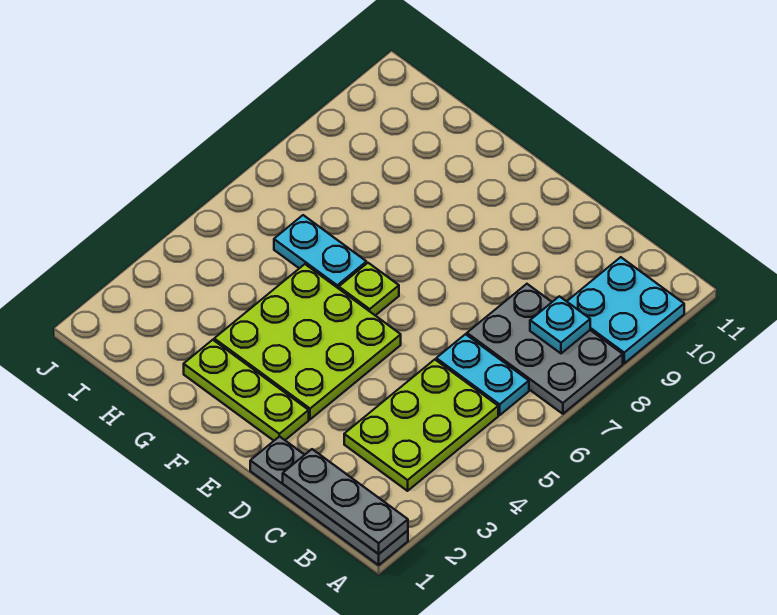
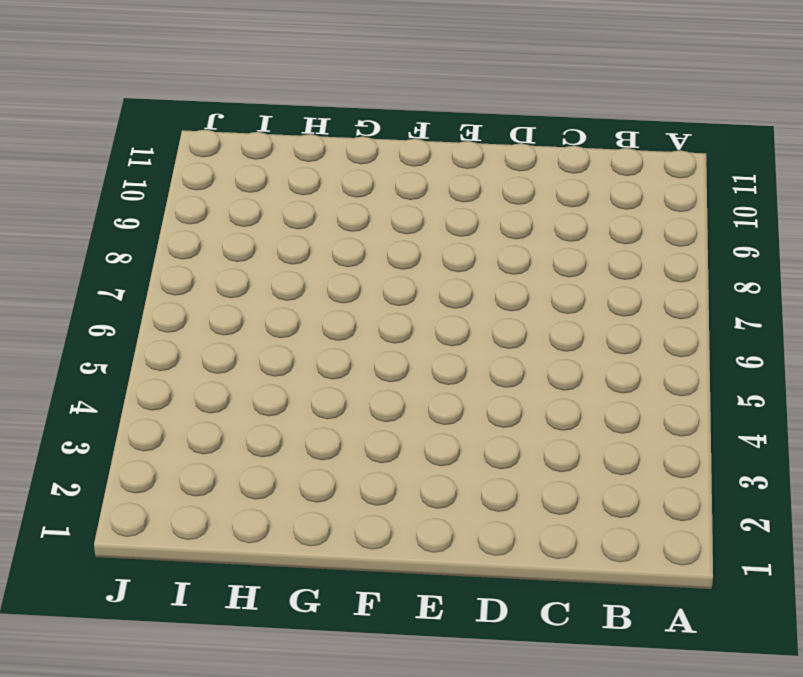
none -> grey plate A1:D1 level 1
none -> grey plate A7:C8 level 1

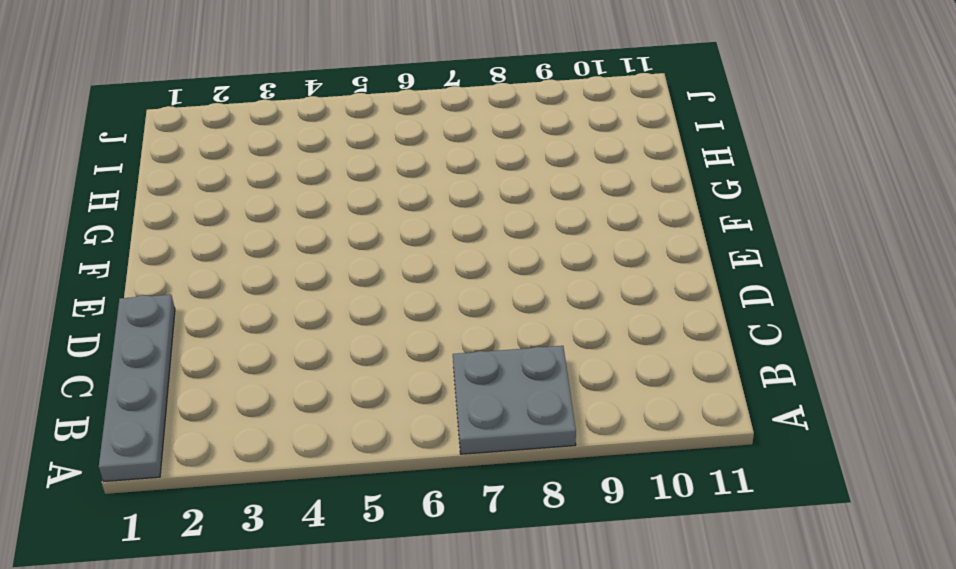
grey plate A7:B8 level 1 -> grey plate A7:C8 level 1
none -> cyan plate A9:B10 level 1
none -> lime plate B3:C5 level 1

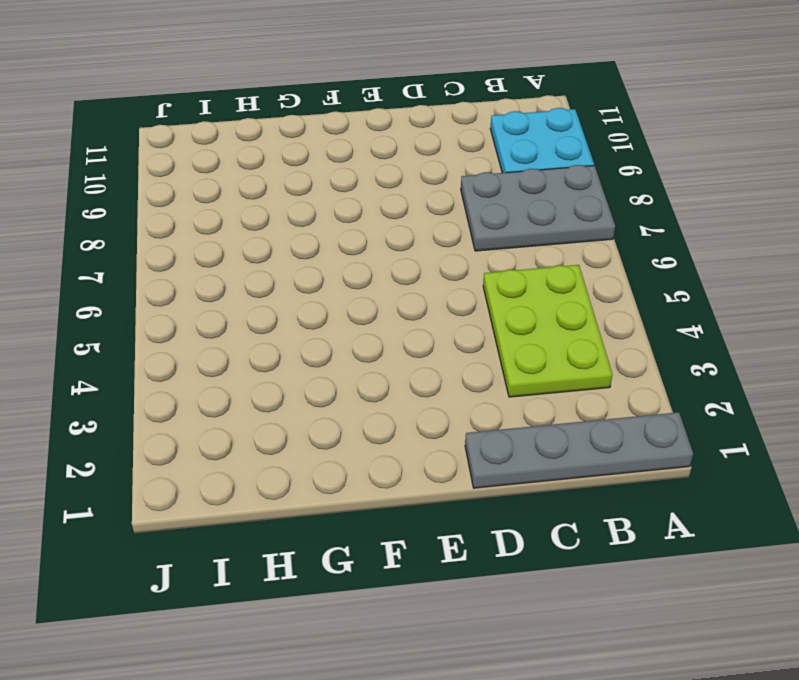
none -> cyan plate B6:C6 level 1
none -> lime plate E2:G2 level 1

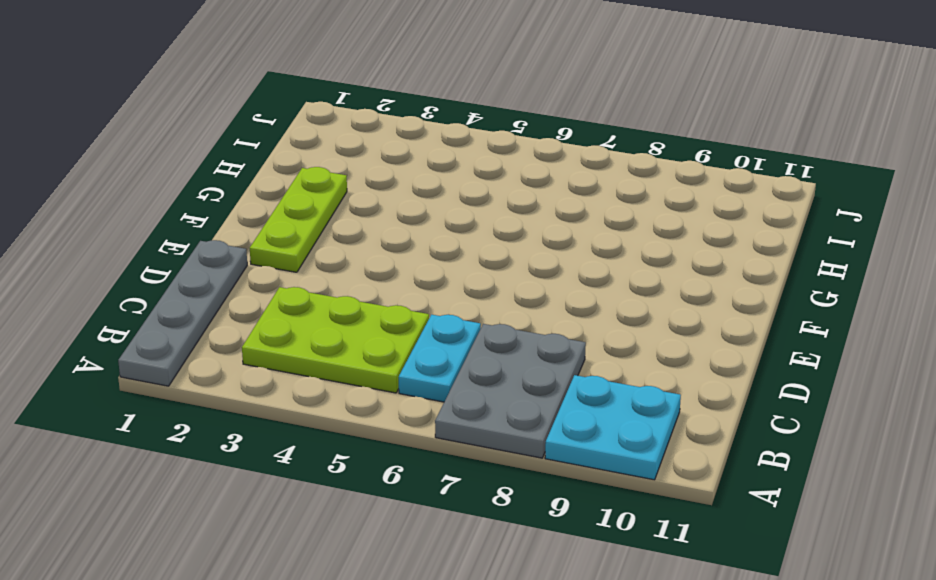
none -> lime plate E3:G5 level 1
none -> lime plate F6 level 1

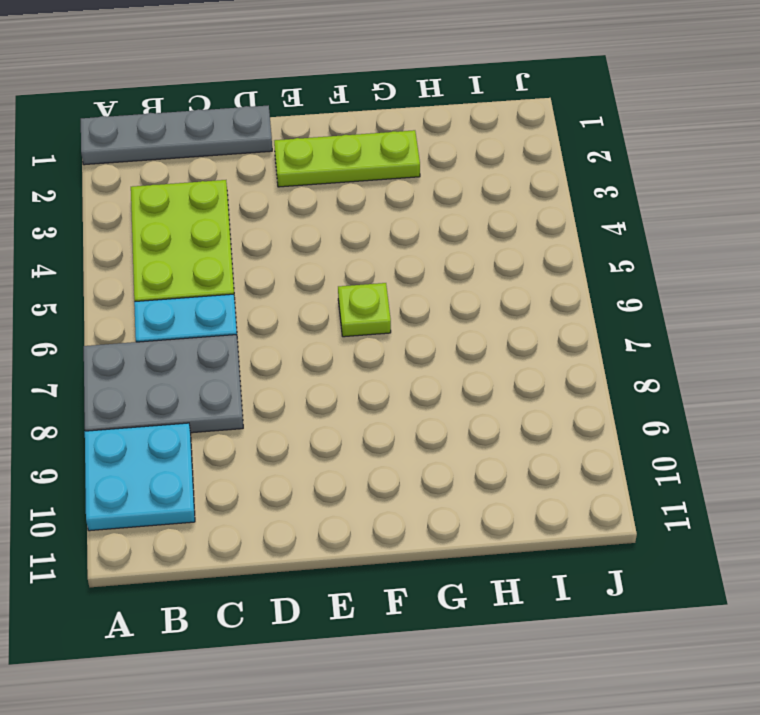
none -> lime plate E3:G5 level 1
none -> cyan plate G6:H6 level 1

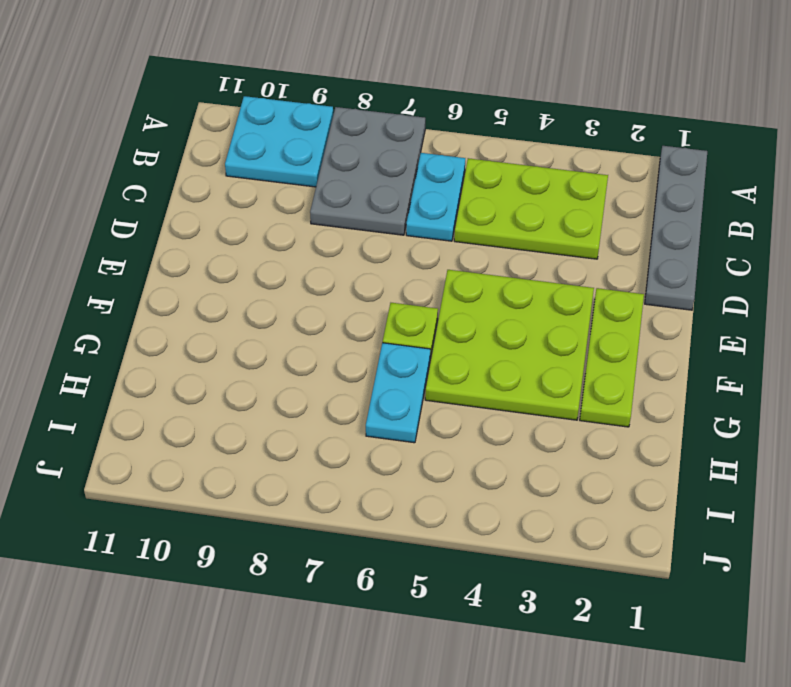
none -> grey plate A1:C1 level 2
none -> cyan plate B8 level 2

